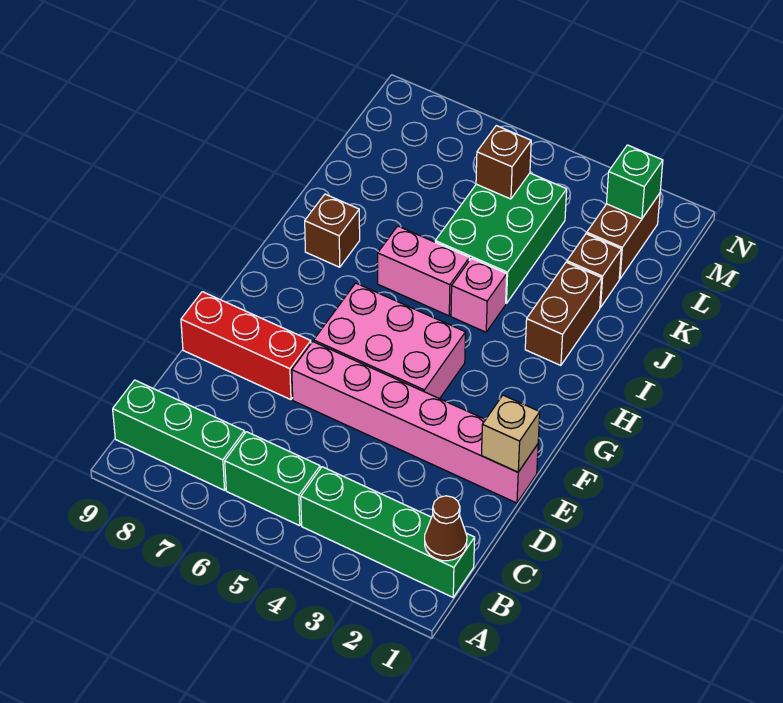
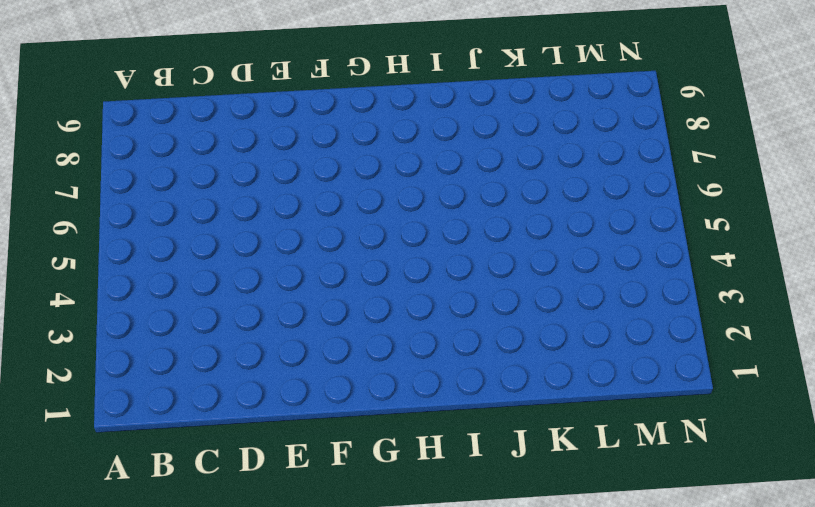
none -> green brick B1:B4 level 1
none -> green brick B5:B6 level 1
none -> green brick B7:B9 level 1

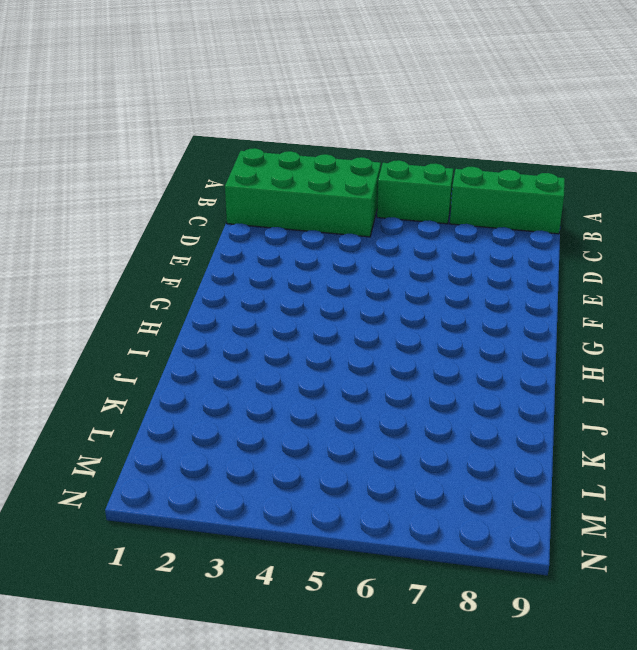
green brick B1:C4 level 1 -> green brick B1:B4 level 1
none -> pink brick E1:E6 level 1
none -> red brick E7:E9 level 1
none -> pink brick F4:G6 level 1

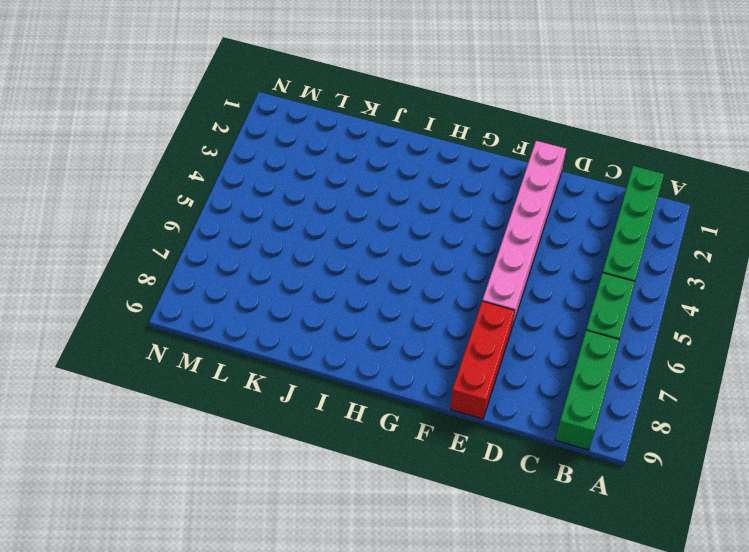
none -> pink brick F4:G6 level 1
none -> brown brick I2:J2 level 1
none -> pink brick I4 level 1

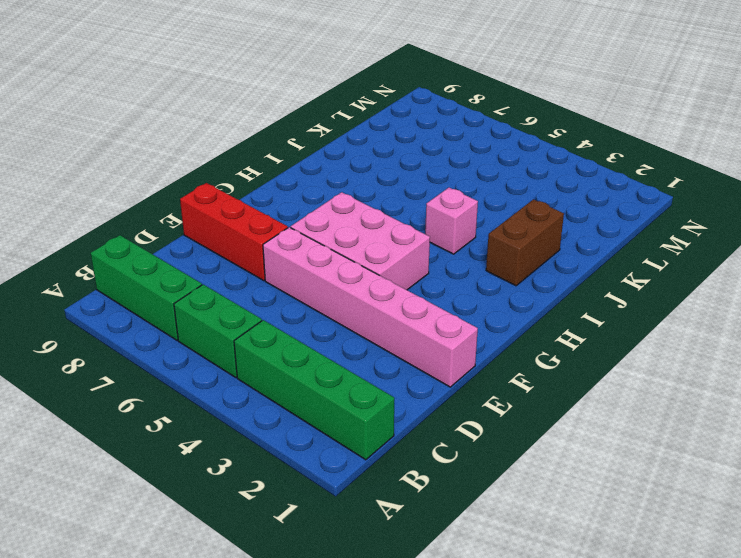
none -> pink brick I5:I6 level 1
none -> brown brick I8 level 1
none -> green brick J4:L5 level 1

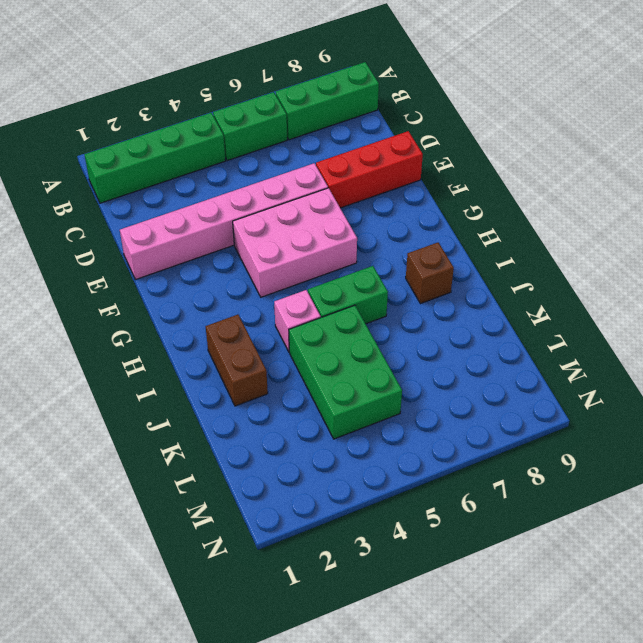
green brick I5:I6 level 1 -> pink brick I5:I6 level 1
none -> brown brick K2 level 1
none -> brown brick L2:M2 level 1
none -> brown cone B1 level 2

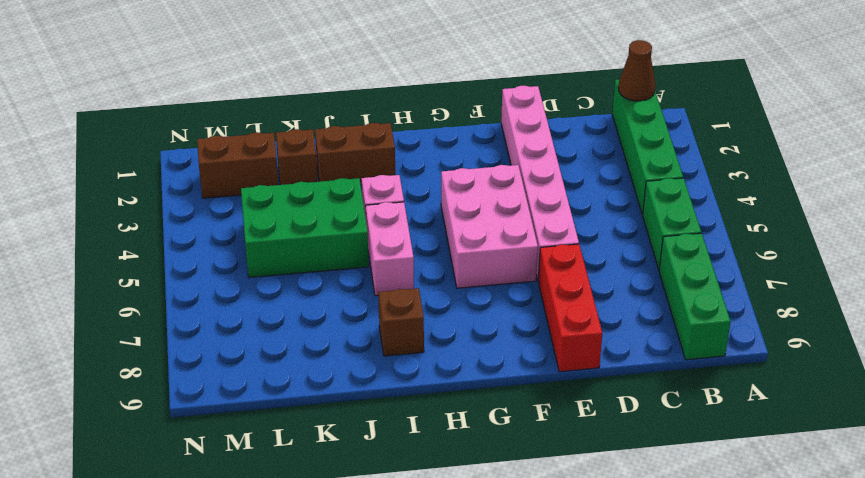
none -> tan brick E1 level 2
none -> brown brick L5 level 2
none -> green brick M2 level 2

